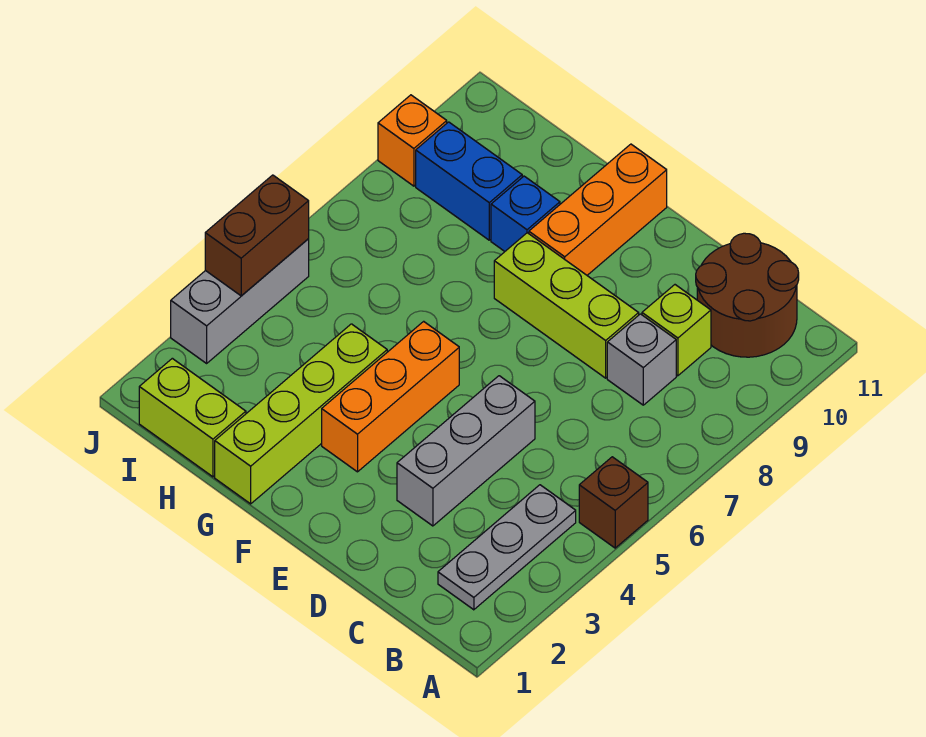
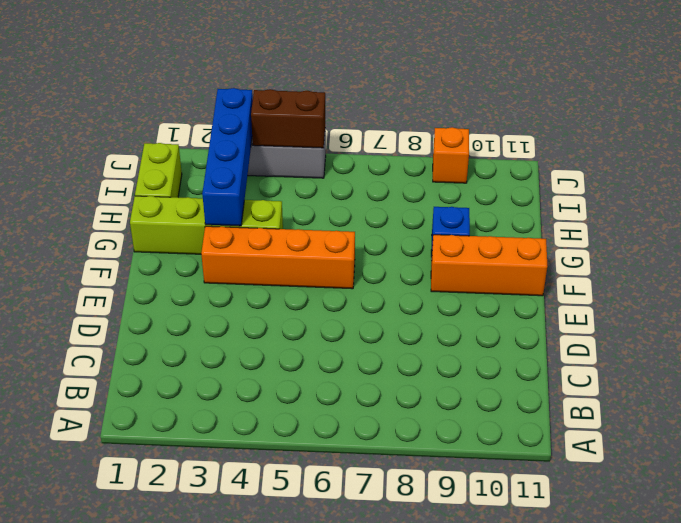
orange brick F3:F6 level 1 -> orange brick F3:F5 level 1
blue brick G3:J3 level 2 -> none
none -> brown brick A5 level 1
none -> grey plate B2:B4 level 1
none -> brown round brick B10:C11 level 1

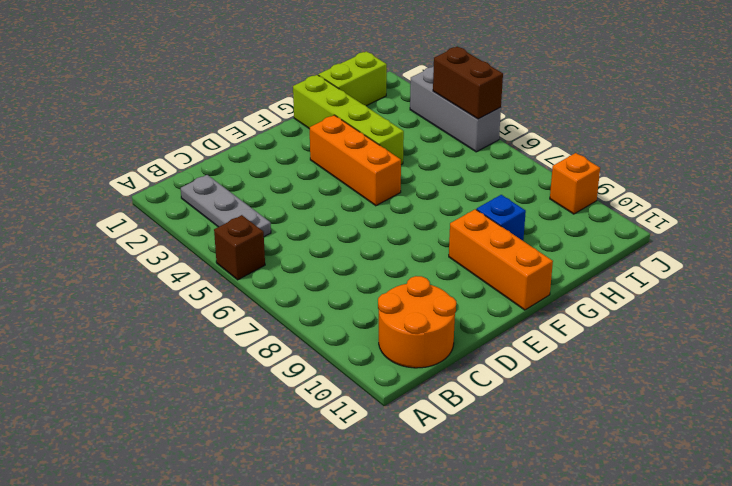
orange round brick B10:C11 level 1 -> brown round brick B10:C11 level 1
none -> grey brick C8 level 1
none -> lime brick C9 level 1
none -> grey brick D3:D5 level 1

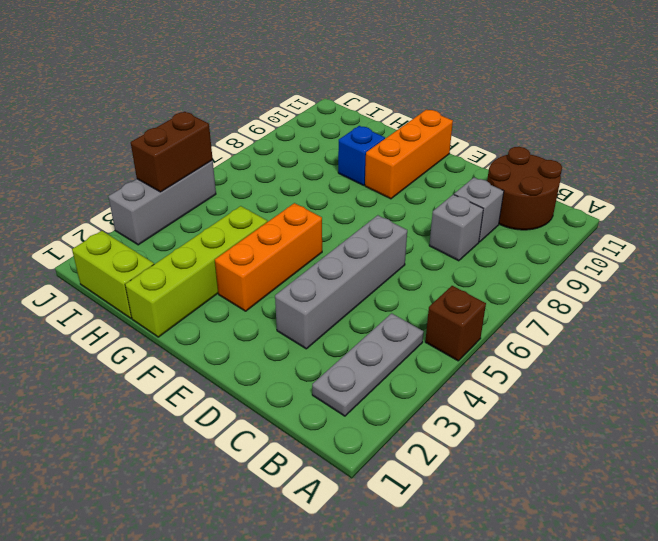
grey brick C9 level 1 -> lime brick C9 level 1
grey brick D3:D6 level 1 -> grey brick D3:D5 level 1
none -> lime brick D8:F8 level 1
none -> blue brick H9:I9 level 1
none -> orange brick J9 level 1

